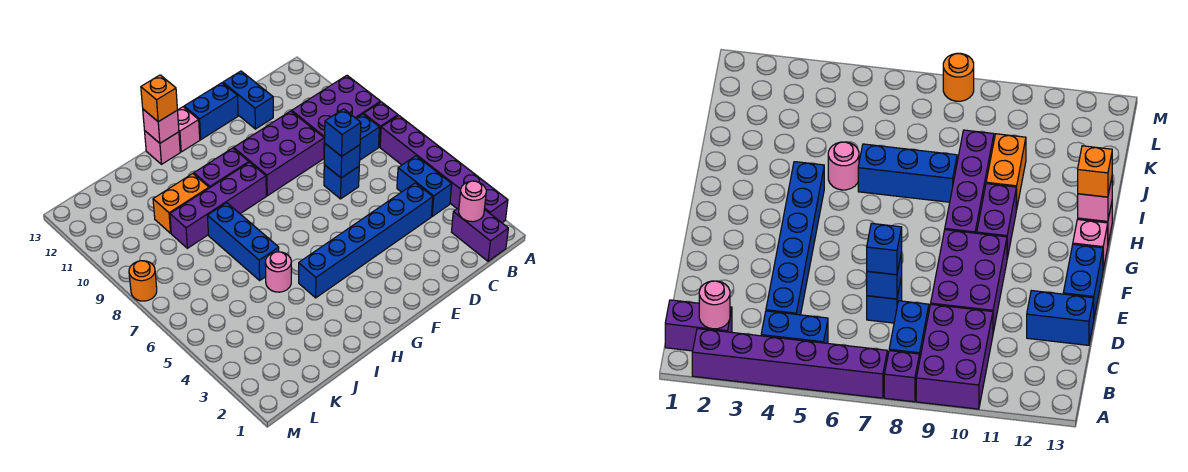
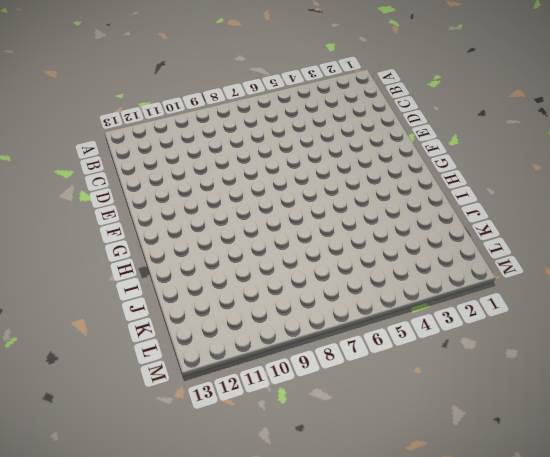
none -> purple brick A2:A7 level 1
none -> purple brick A8 level 1
none -> purple brick A9:C10 level 1

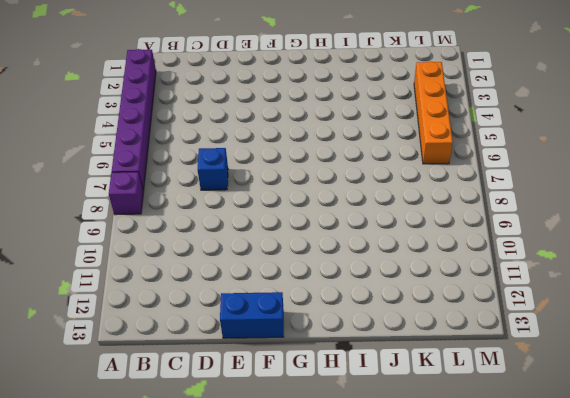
orange brick L3:L6 level 1 -> none
none -> purple brick A9:C10 level 1
none -> purple brick B1:B2 level 1
none -> blue brick B4:B5 level 1

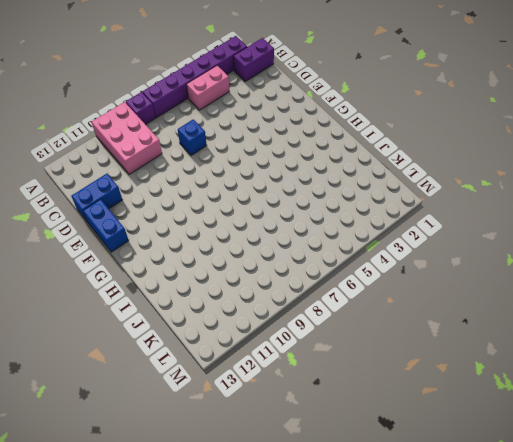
pink brick A9:C10 level 1 -> purple brick A9:C10 level 1
pink brick B4:B5 level 1 -> blue brick B4:B5 level 1
none -> blue brick B8:C8 level 1
none -> blue brick C4:H4 level 1
none -> purple brick D9:F10 level 1

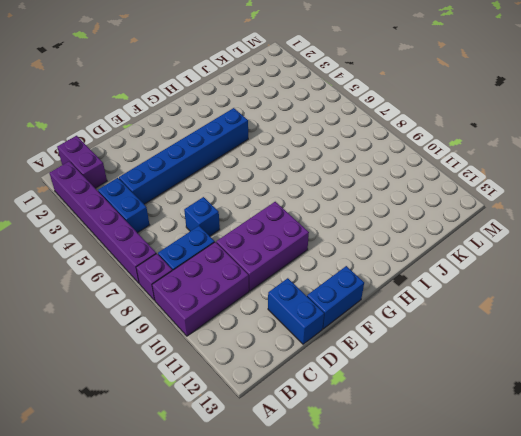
none -> purple brick G9:J9 level 1
none -> purple brick G10:H10 level 1
none -> pink brick G13 level 1

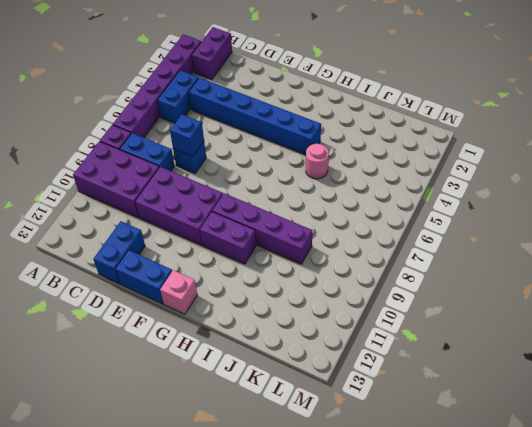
none -> pink brick H13 level 1
none -> blue brick I6:I8 level 1
none -> orange brick I10:J10 level 1

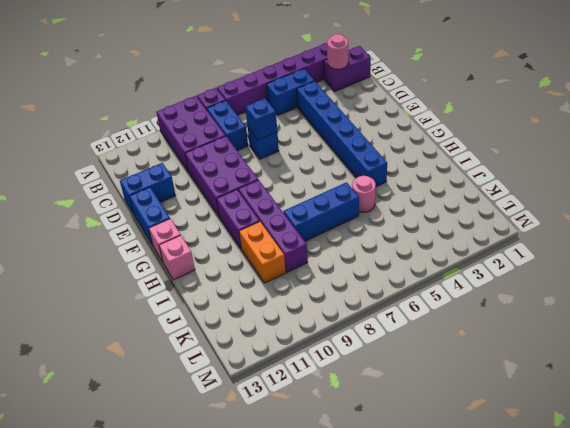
none -> orange round brick M8 level 1
none -> pink brick H13 level 2
none -> blue brick D7 level 3

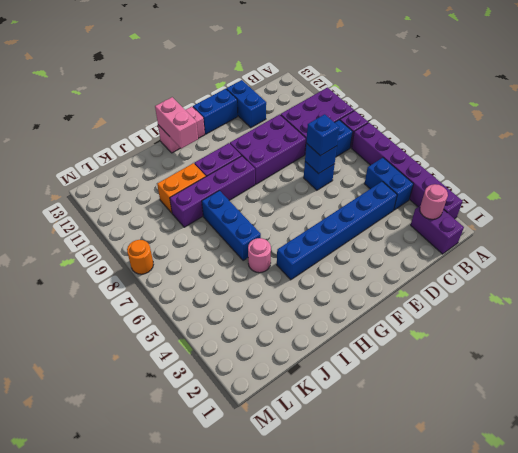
pink brick H12:H13 level 2 -> pink brick H13 level 2
none -> orange brick H13 level 3

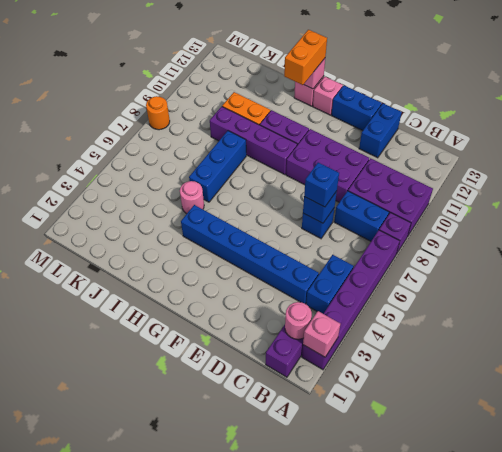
pink brick A2 level 2 -> none
orange brick H12:H13 level 3 -> orange brick H13 level 3

